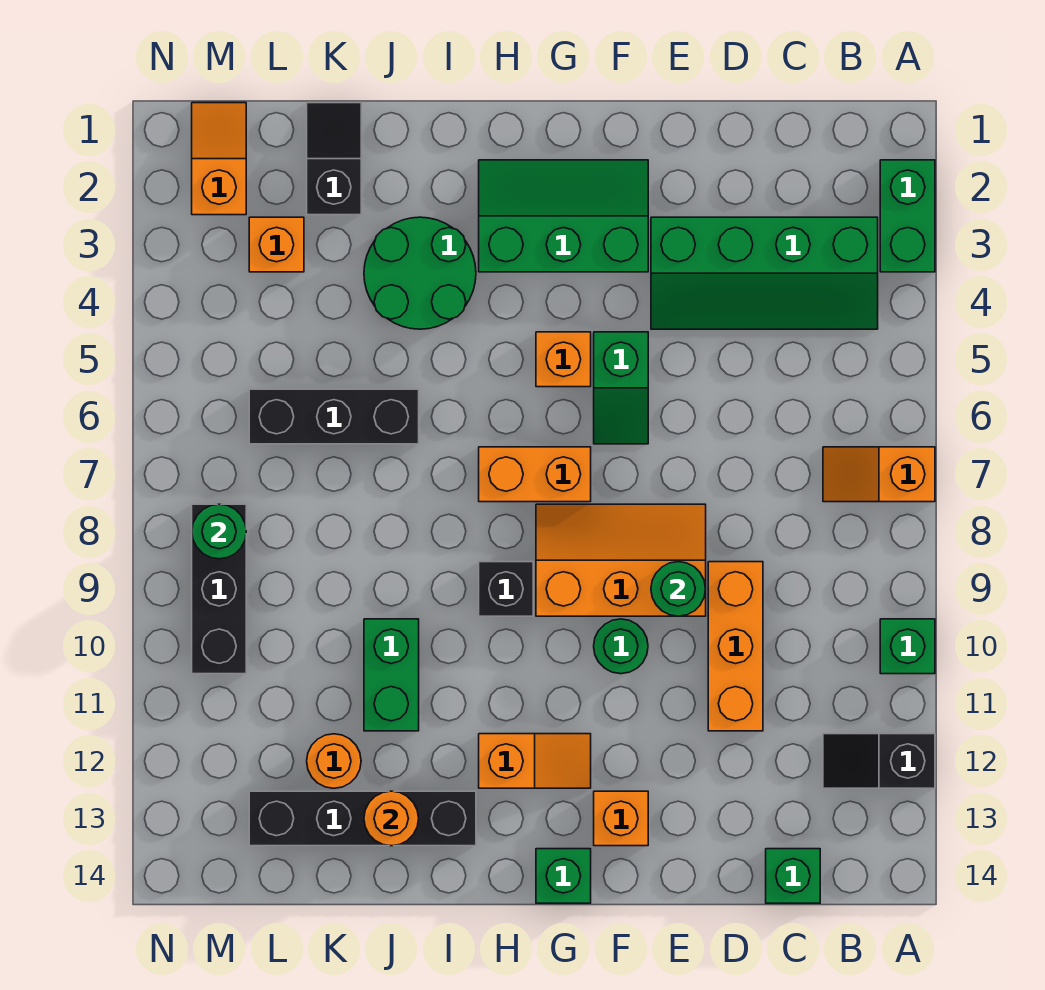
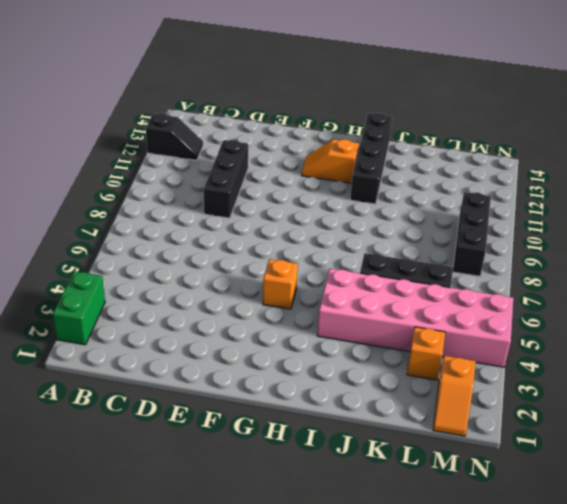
black brick D9:D11 level 1 -> orange brick D9:D11 level 1
pink brick I4:N5 level 1 -> green round brick I3:J4 level 1
black brick I11:I14 level 1 -> black brick I13:L13 level 1
none -> orange slope A7:B7 level 1 top A
none -> green brick A10 level 1
none -> green slope B3:E4 level 1 top 3

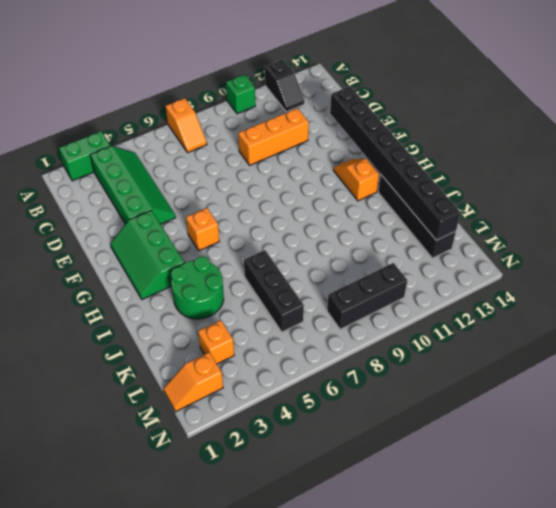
black brick E13:L13 level 2 -> orange round brick J13 level 2
none -> green brick C14 level 1
none -> orange slope E8:G9 level 1 top 9
none -> green slope F5:F6 level 1 top 5

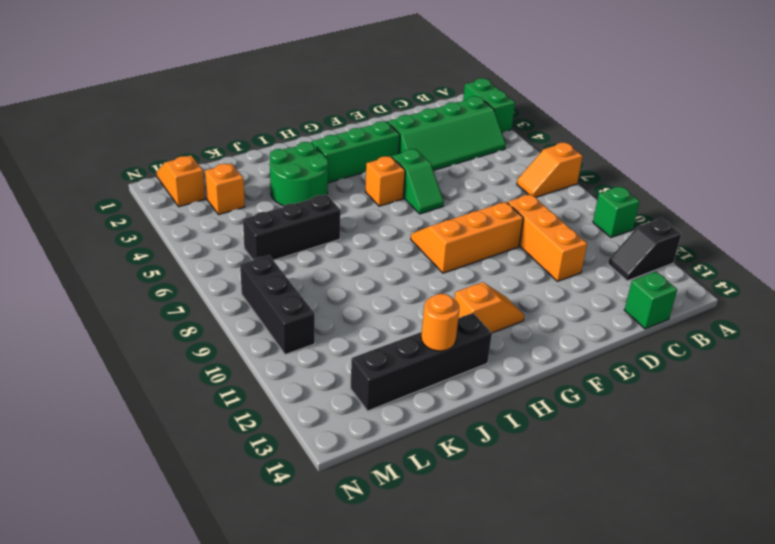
none -> green round brick F10 level 1
none -> orange brick F13 level 1
none -> orange brick G7:H7 level 1

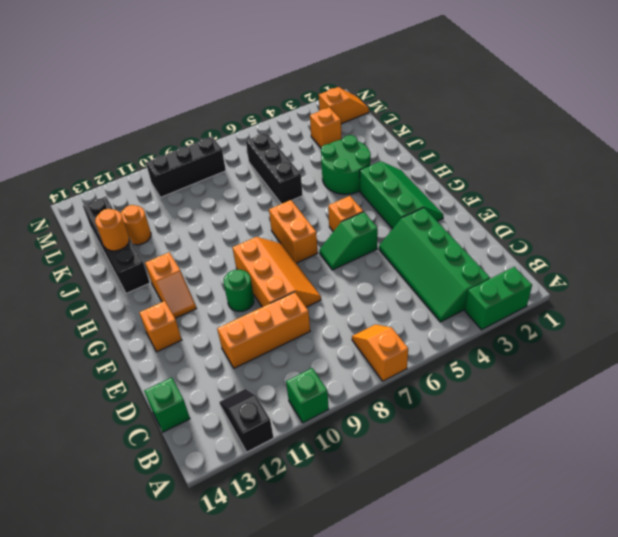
none -> green brick G14 level 1
none -> black brick H9 level 1
none -> green brick J10:J11 level 1

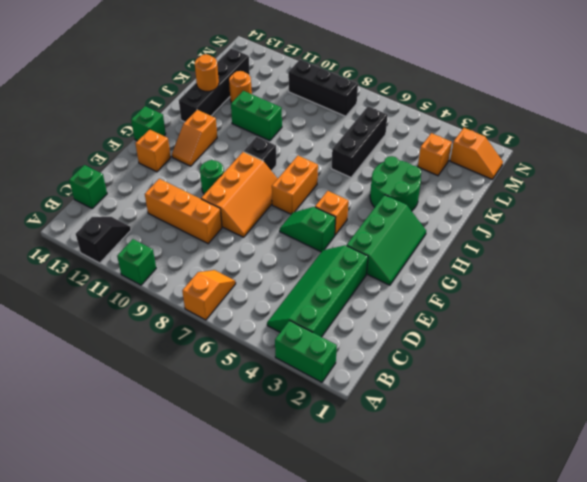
none -> black slope K1:K2 level 1 top 2
none -> green round brick E9 level 2
none -> green round brick M8 level 2

